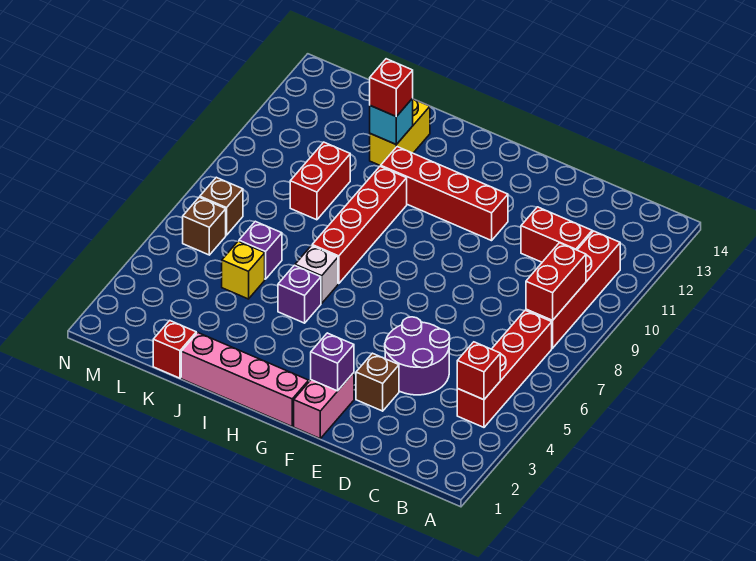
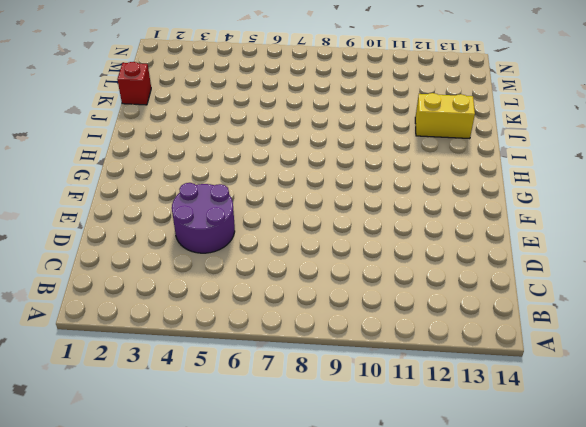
none -> red brick B4:B7 level 1
none -> red brick B8:B11 level 1
none -> red brick C11:D11 level 1

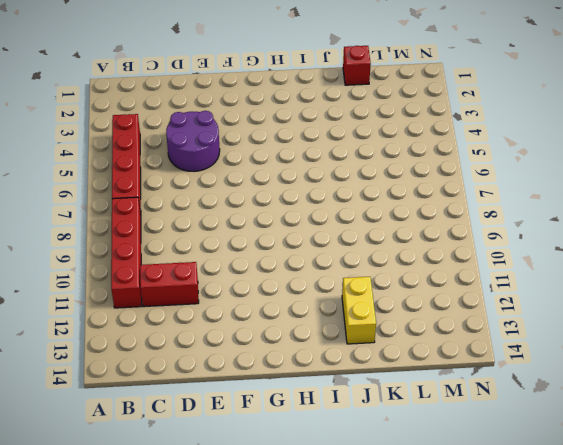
none -> brown brick E3 level 1
none -> pink brick F1:F2 level 1
none -> red brick F11:I11 level 1

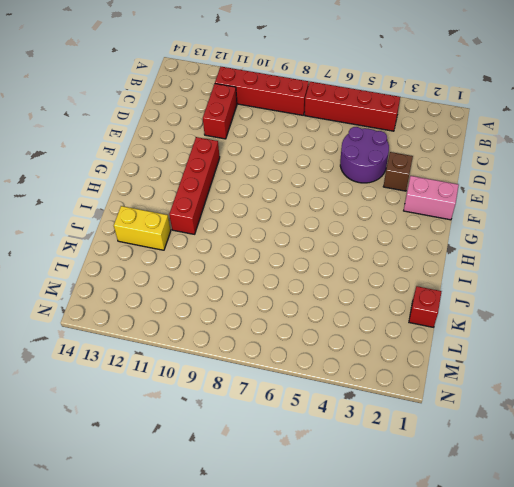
none -> pink brick G1:J1 level 1
none -> purple brick I5 level 1
none -> white brick I6 level 1

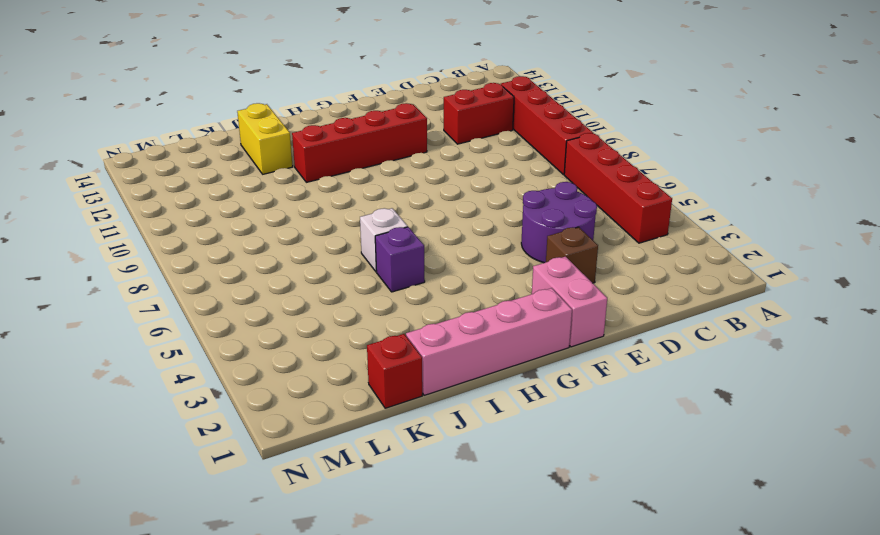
none -> red brick I7:I10 level 1
none -> yellow brick K5 level 1
none -> purple brick K6 level 1

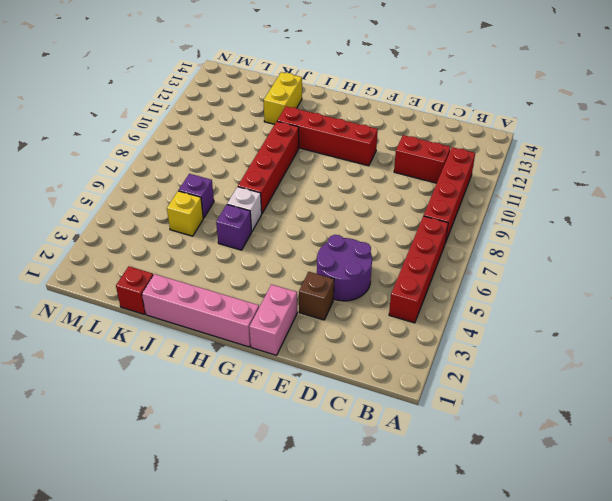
none -> red brick K9:K10 level 1
none -> brown brick M6 level 1
none -> brown brick M7 level 1

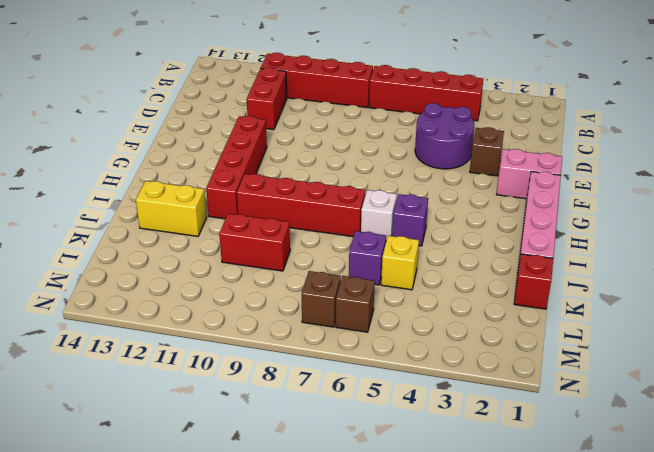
none -> red brick B4 level 2
none -> red brick B8:B9 level 2
none -> purple brick F2 level 2

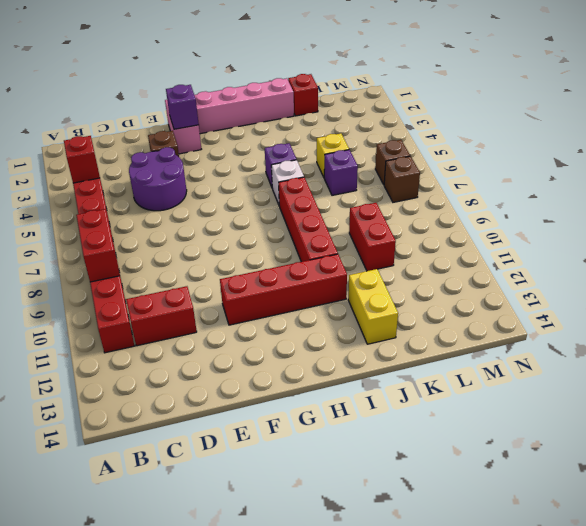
none -> cyan brick J12 level 2
none -> red brick J12 level 3

